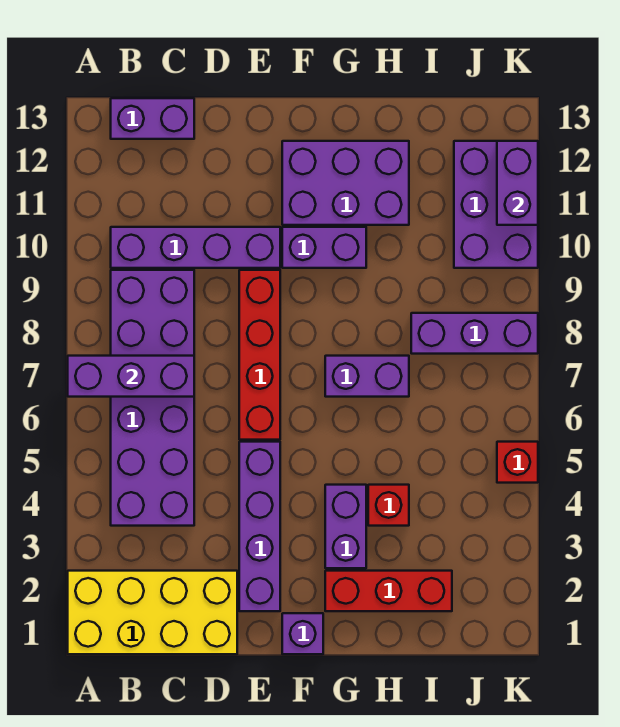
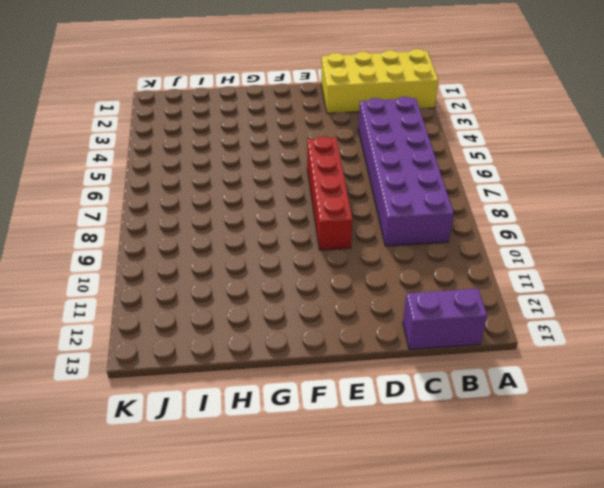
none -> purple brick B10:E10 level 1
none -> purple brick E2:E5 level 1
none -> purple brick F1 level 1

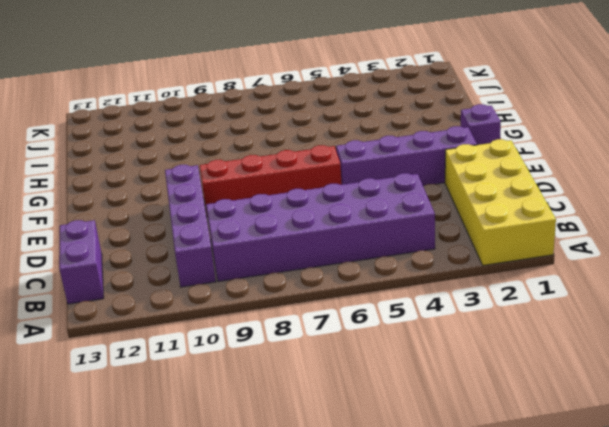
none -> purple brick F10:G10 level 1
none -> purple brick F11:H12 level 1
none -> red brick G2:I2 level 1

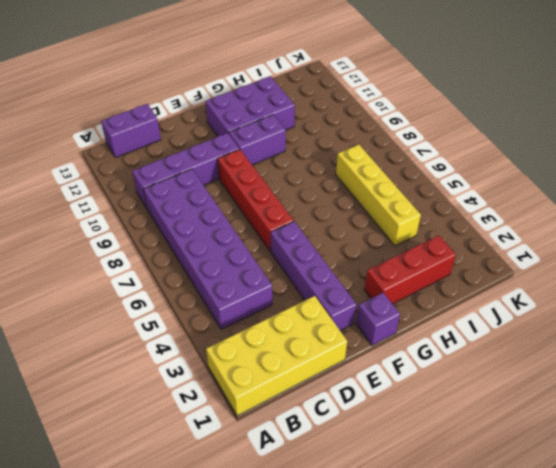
yellow brick I4:I7 level 1 -> none
none -> purple brick G3:G4 level 1
none -> purple brick G7:H7 level 1
none -> red brick H4 level 1

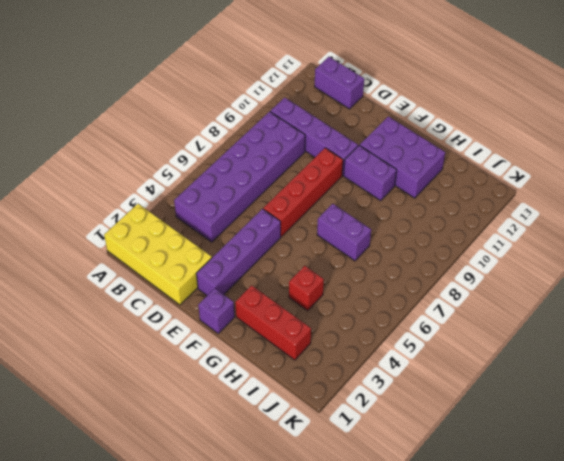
none -> purple brick G3:G4 level 1
none -> purple brick I8:K8 level 1
none -> purple brick J10:K12 level 1

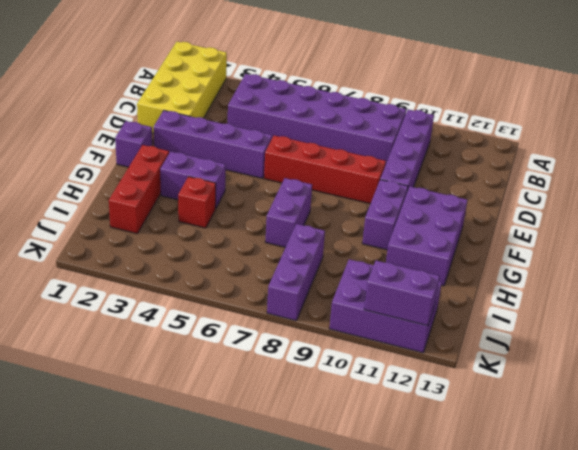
none -> purple brick B13:C13 level 1
none -> red brick K5 level 1
none -> purple brick A7:C7 level 2

